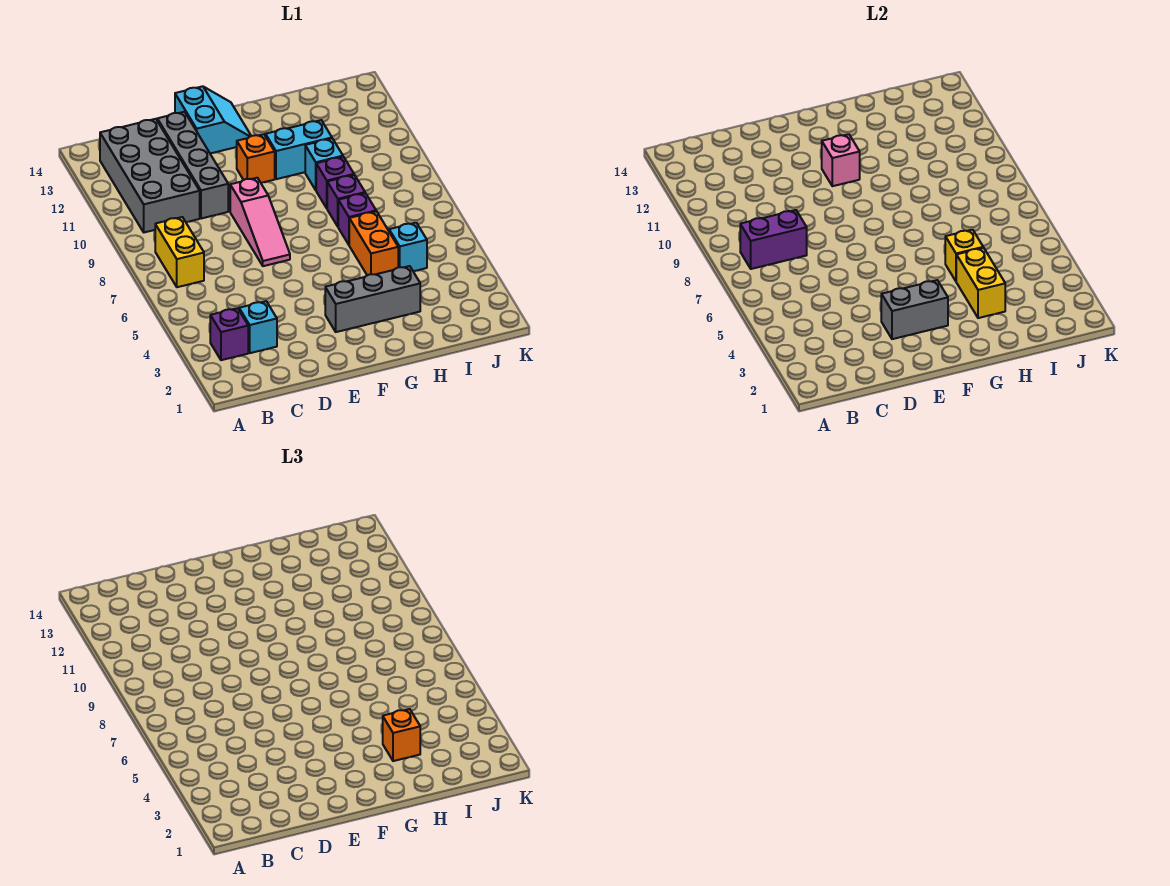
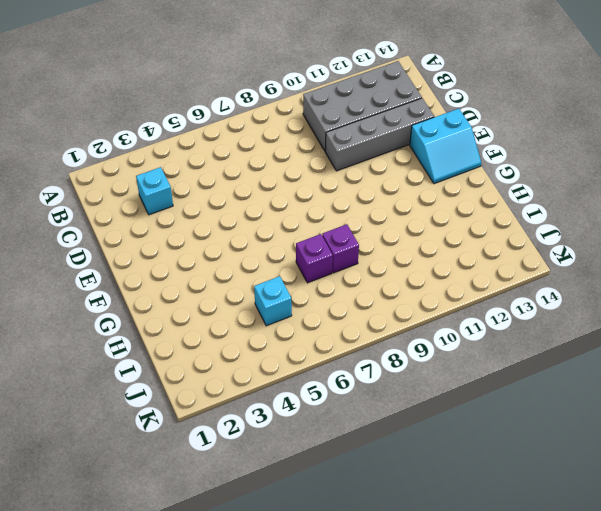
none -> purple brick B3 level 1
none -> yellow brick B7:B8 level 1
none -> pink slope E7:E9 level 1 top 9

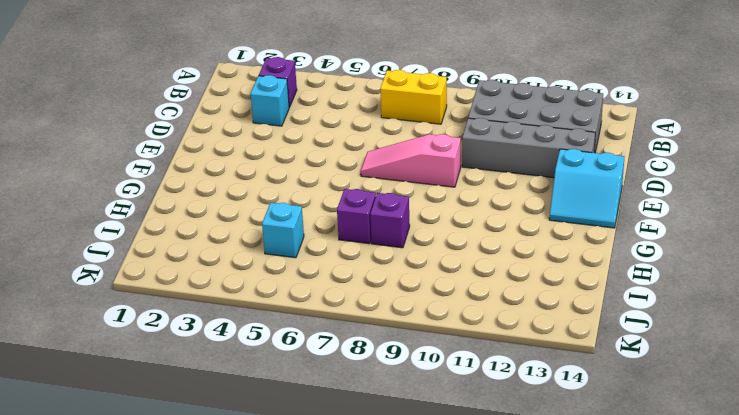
none -> grey brick F3:H3 level 1
none -> orange brick F11 level 1
none -> cyan brick G11:H11 level 1

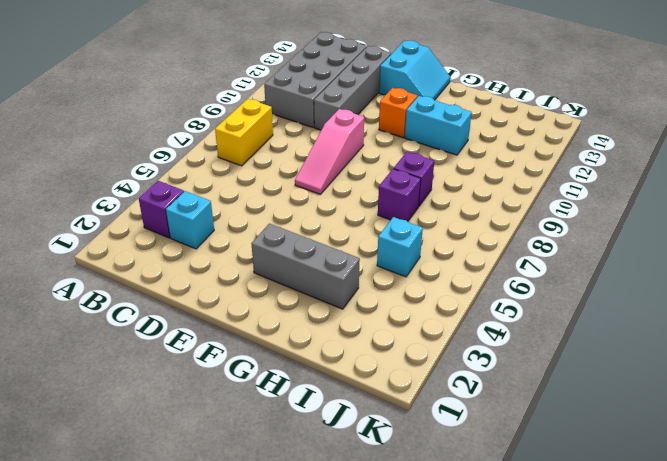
none -> orange brick H5:H6 level 1
none -> purple brick H9 level 1
none -> cyan brick H10 level 1

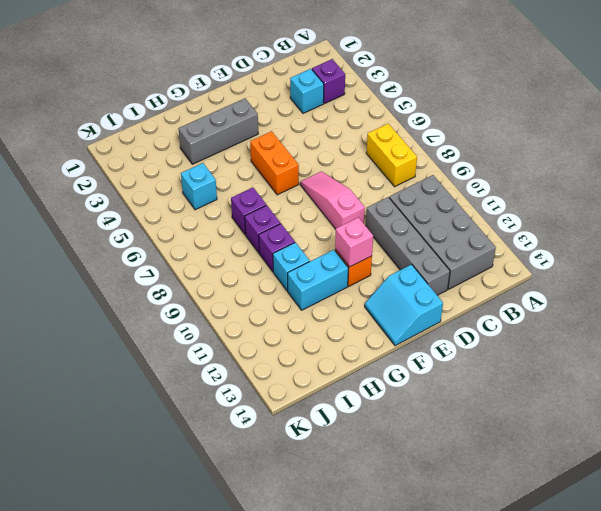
orange brick F5:F6 level 1 -> orange brick H5:H6 level 1
none -> purple brick B8:C8 level 2
none -> grey brick E3:F3 level 2
none -> yellow brick H3:H4 level 2

